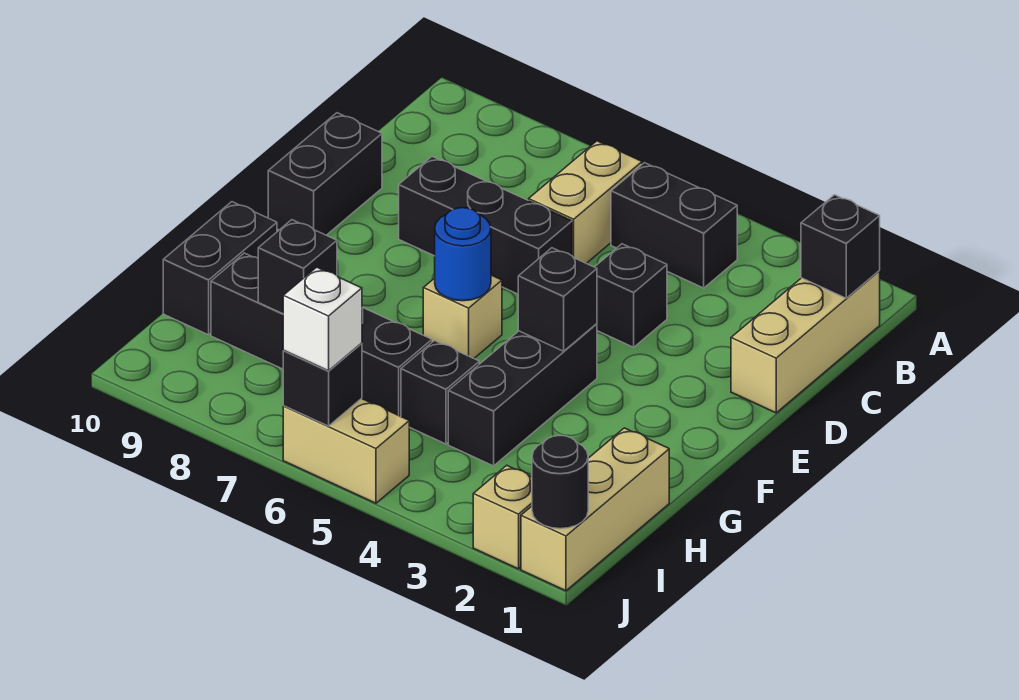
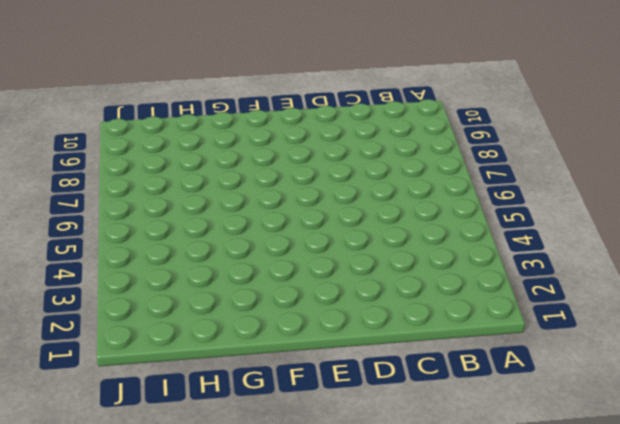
none -> tan brick B1:D1 level 1
none -> black brick B4:B5 level 1
none -> tan brick B6:C6 level 1

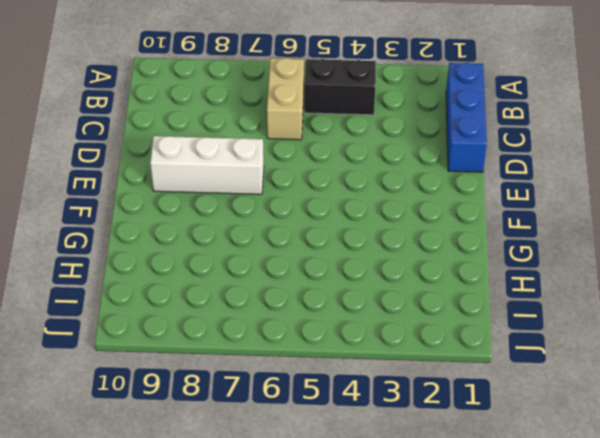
blue brick B1:D1 level 1 -> tan brick B1:D1 level 1
white brick E7:E9 level 1 -> none
none -> black brick D4 level 1
none -> black brick D6:D8 level 1
none -> black brick D10:E10 level 1

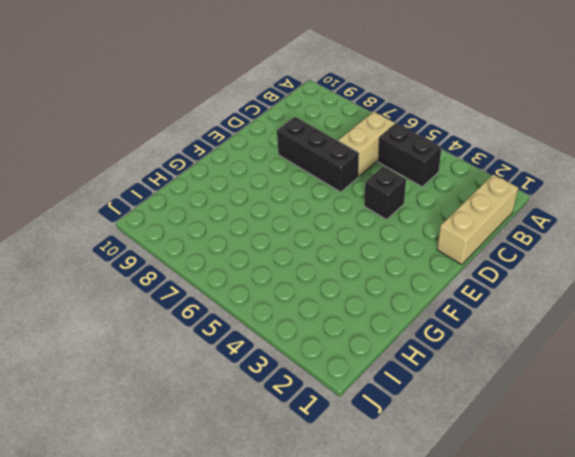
none -> black brick D10:E10 level 1
none -> black brick F4:H4 level 1
none -> tan brick F6 level 1

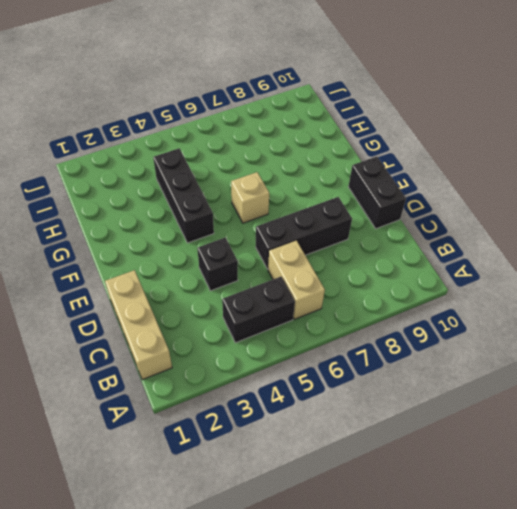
none -> black brick G10:H10 level 1
none -> tan brick H1:J1 level 1
none -> black brick H5 level 1

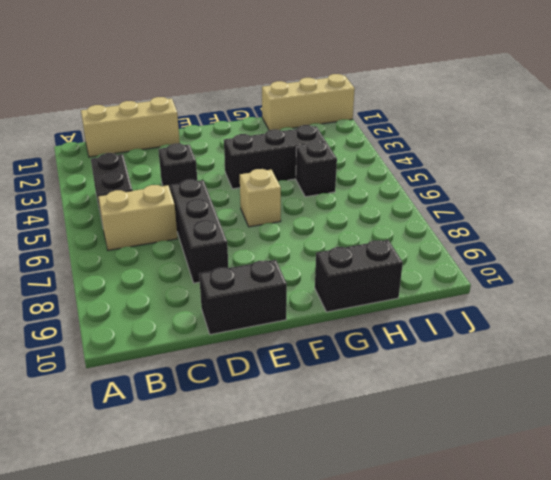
none -> black brick H6:H9 level 1
none -> tan brick J2 level 1
none -> tan brick J5:J6 level 1

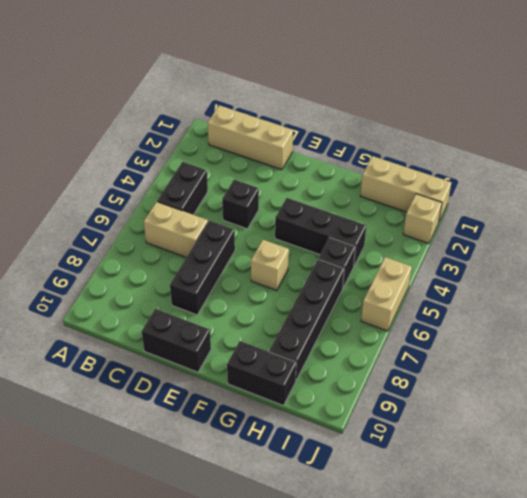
none -> black brick B1 level 2
none -> black brick F4 level 2
none -> blue round brick F6 level 2

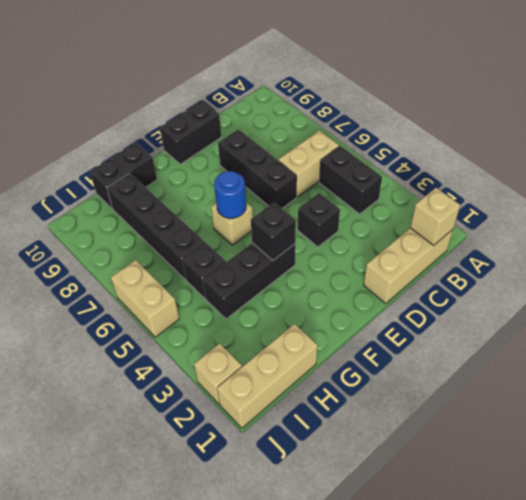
tan brick B1 level 2 -> black brick B1 level 2
none -> black brick H8 level 2
none -> black round brick J1 level 2
none -> black brick J6 level 2

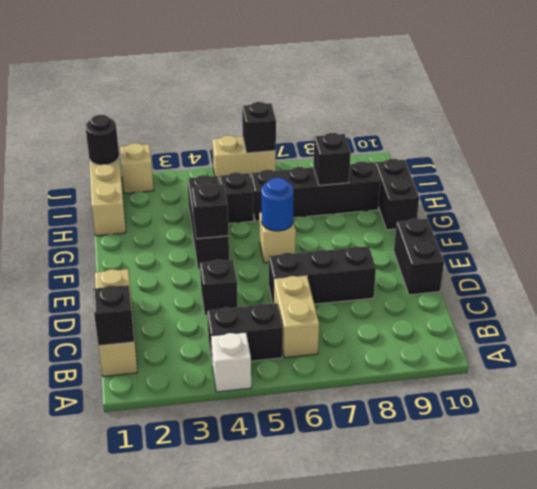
white brick A4 level 1 -> white brick J6 level 3

